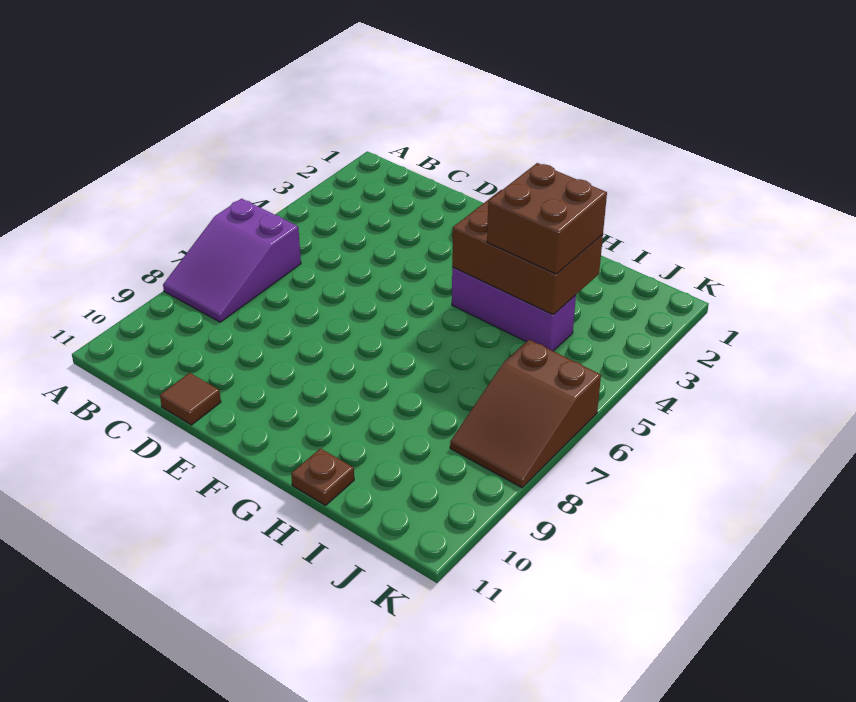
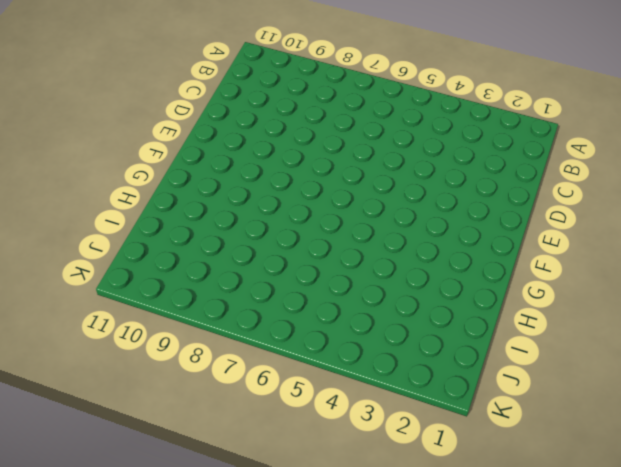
none -> purple slope A6:B8 level 1 top 6
none -> brown tile D11 level 1

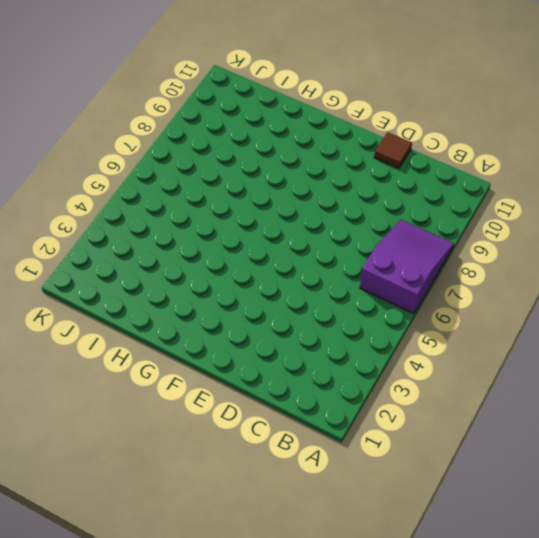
none -> purple brick G4:I4 level 1
none -> brown plate H11 level 1

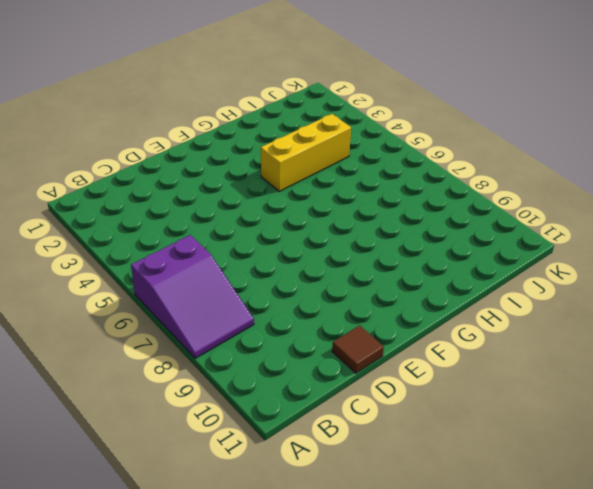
yellow brick G4:I4 level 1 -> purple brick G4:I4 level 1
none -> brown plate H11 level 1
none -> brown slope J6:K8 level 1 top 6

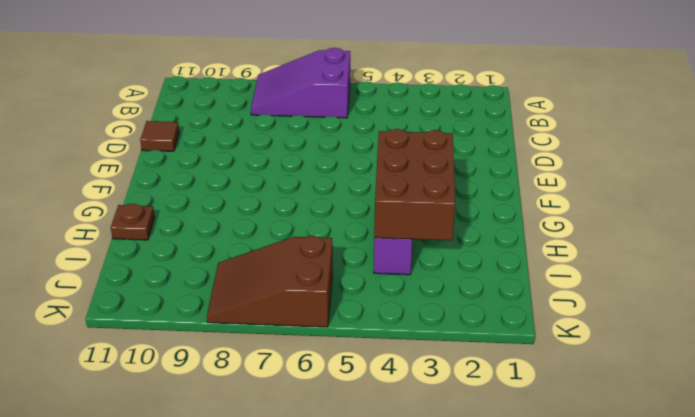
none -> brown brick H3:I4 level 3

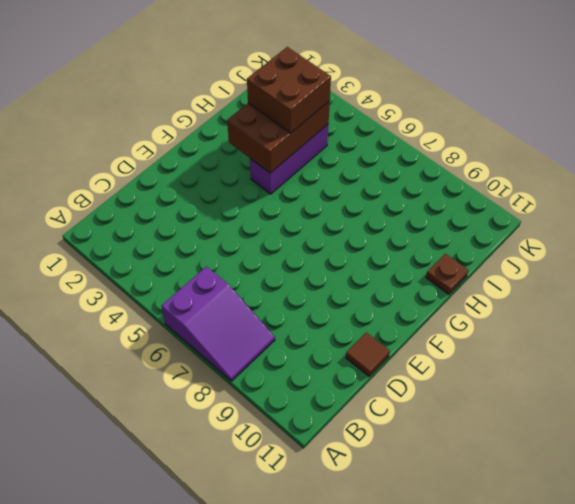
none -> brown slope J6:K8 level 1 top 6

